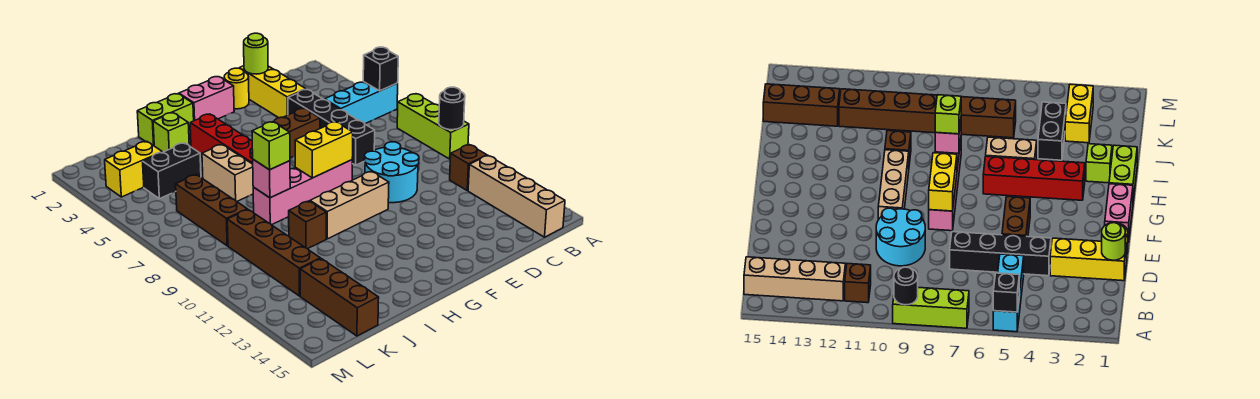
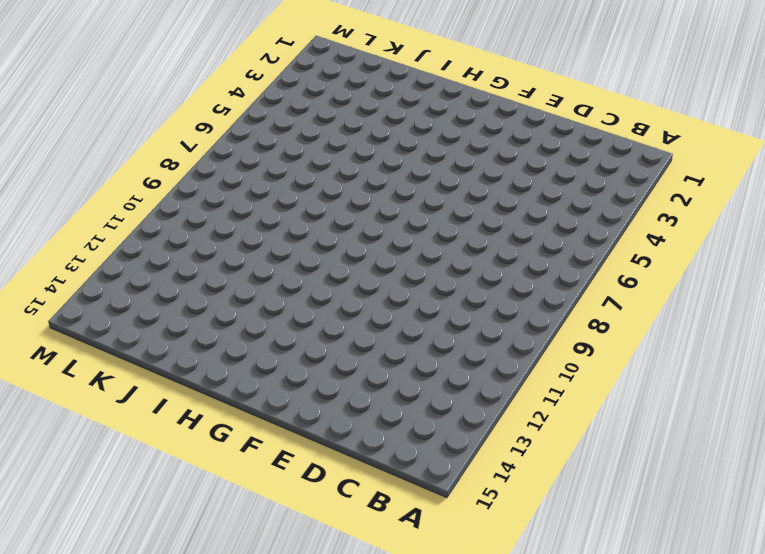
none -> cyan brick A5:C5 level 1
none -> lime brick A7:A9 level 1
none -> brown brick B11 level 1

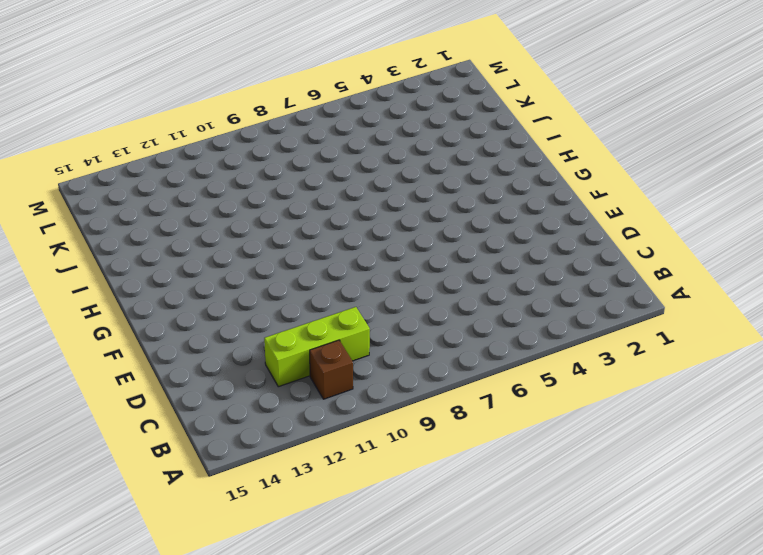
lime brick C10:C12 level 1 -> lime brick A7:A9 level 1
none -> cyan brick A5:C5 level 1
none -> tan brick B12:B15 level 1
none -> yellow brick D1:D3 level 1

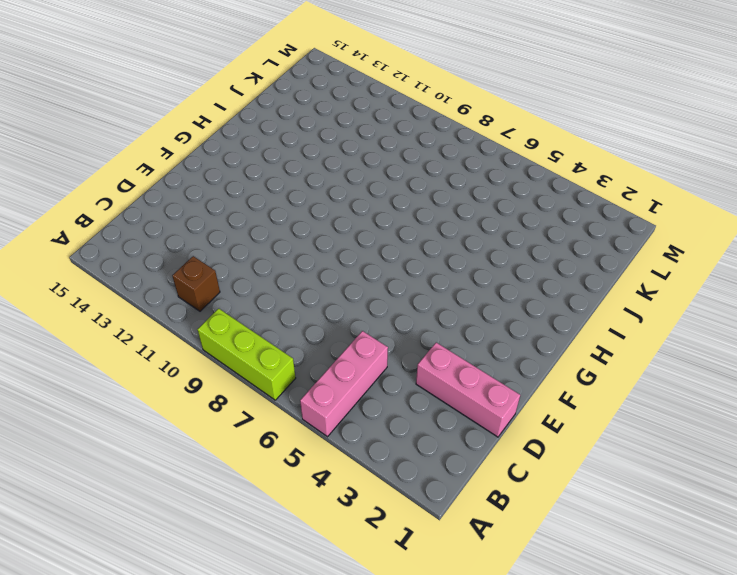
pink brick A5:C5 level 1 -> cyan brick A5:C5 level 1
pink brick D1:D3 level 1 -> yellow brick D1:D3 level 1
none -> tan brick B12:B15 level 1
none -> black brick D4:D7 level 1
none -> cyan round brick D9:E10 level 1

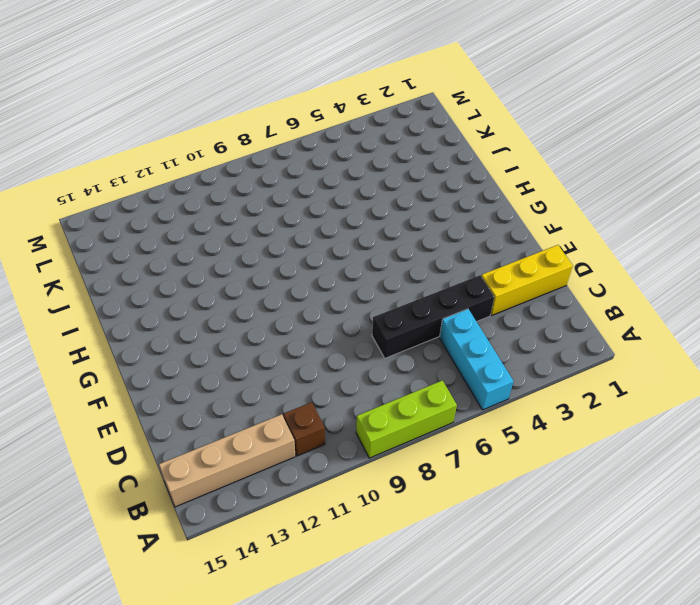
none -> cyan round brick D9:E10 level 1
none -> yellow round brick E1 level 1
none -> brown brick E5:F5 level 1

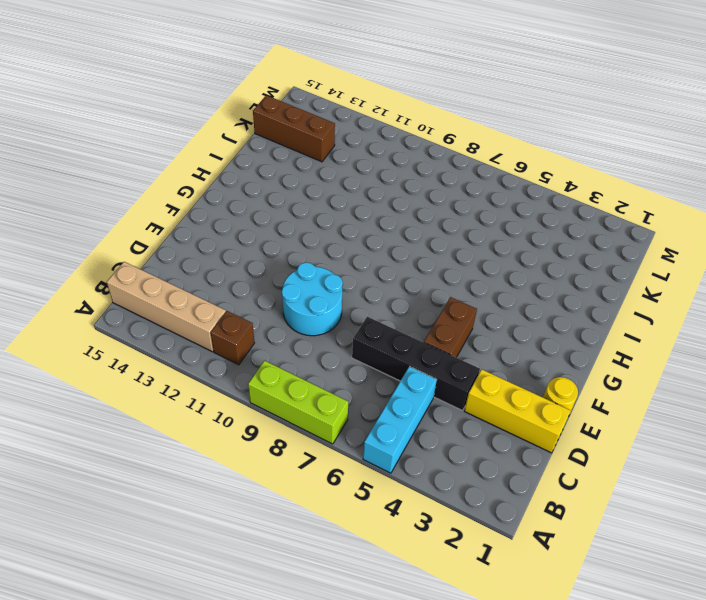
none -> pink brick F1:G1 level 1
none -> pink brick F8:I8 level 1
none -> tan brick F10:H10 level 1

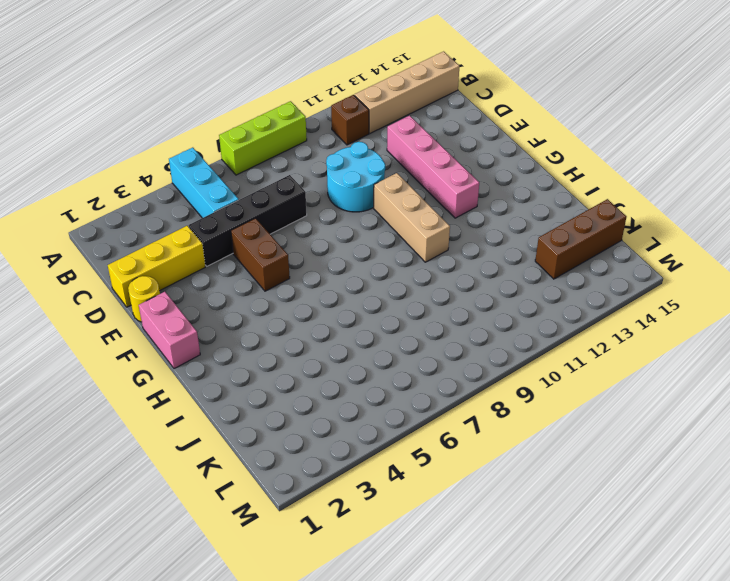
pink brick D12:G12 level 1 -> pink brick F8:I8 level 1
none -> lime brick H1:I1 level 1
none -> red brick H3:H6 level 1
none -> lime brick I2 level 1

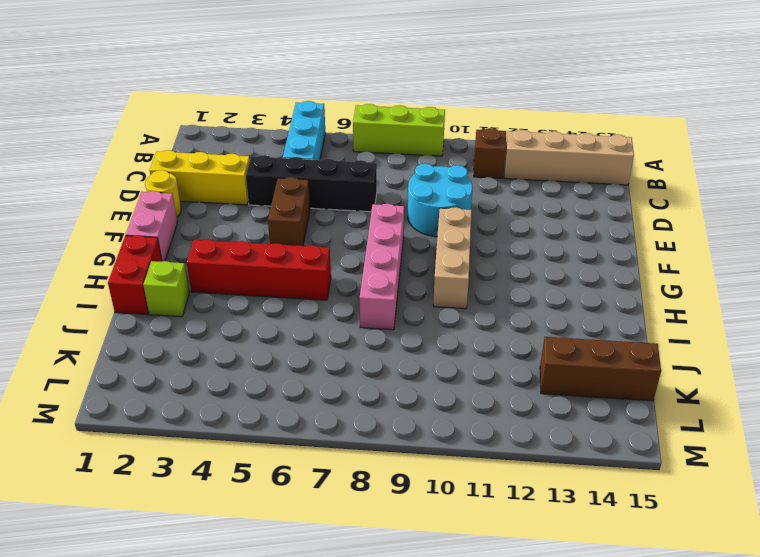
red brick H1:I1 level 1 -> lime brick H1:I1 level 1
none -> tan brick I5:I6 level 1
none -> brown brick I10 level 1
none -> black brick J4:K4 level 1

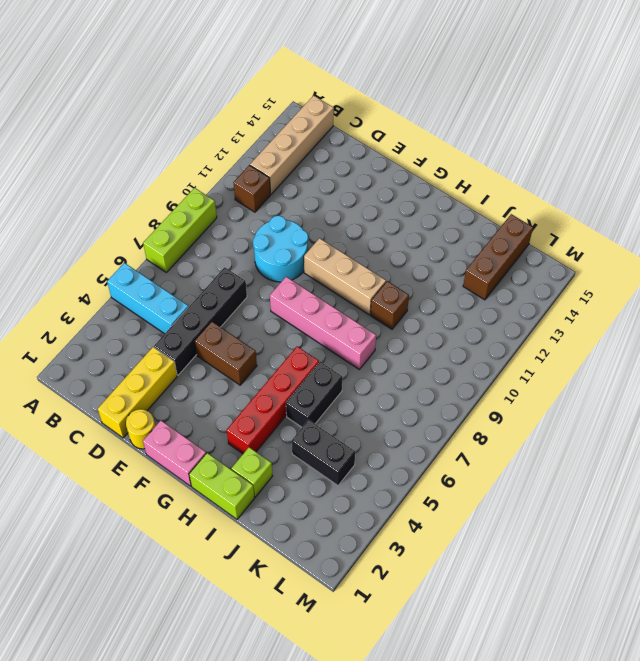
black brick I5:I6 level 1 -> tan brick I5:I6 level 1
none -> yellow brick K3:L3 level 1
none -> brown brick K6:K8 level 1
none -> brown brick K9:K12 level 1

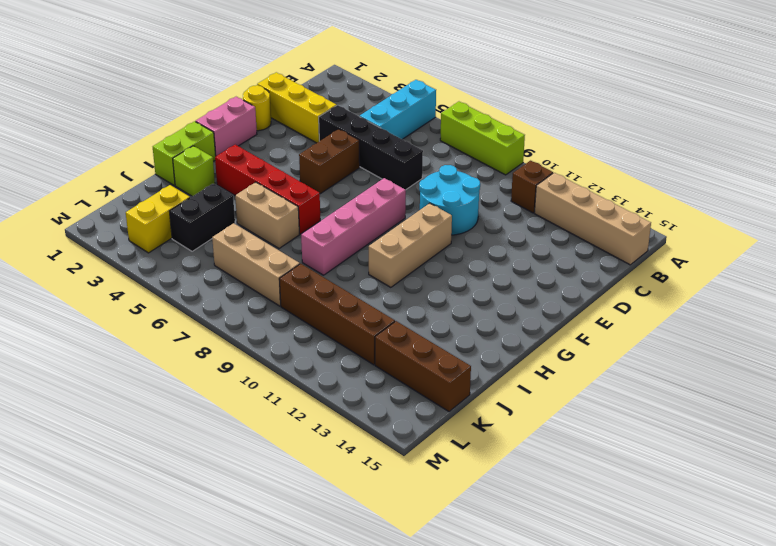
tan brick K6:K8 level 1 -> brown brick K6:K8 level 1
none -> brown brick I10 level 1
none -> black brick A5 level 2
none -> black round brick A9 level 2

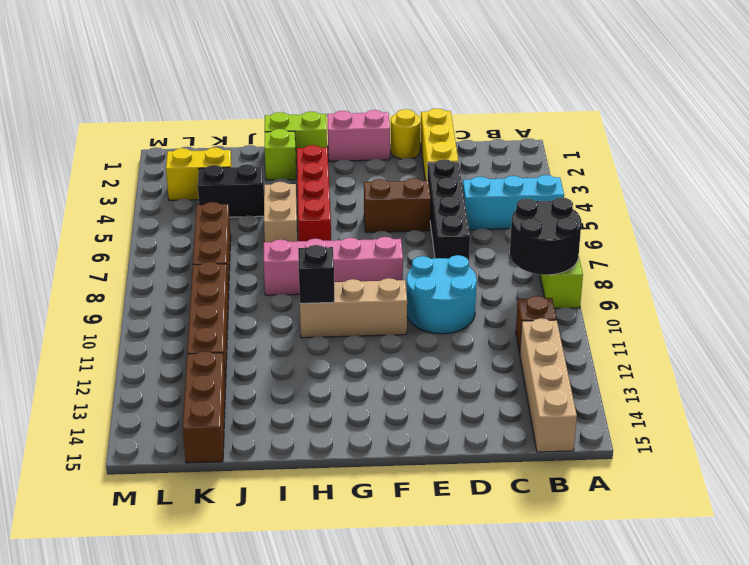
black round brick A8:B9 level 2 -> black round brick A9 level 2
black brick H10 level 2 -> black brick A5 level 2
none -> brown brick I10 level 1
none -> lime round brick D1 level 2
none -> yellow brick F8:G8 level 2

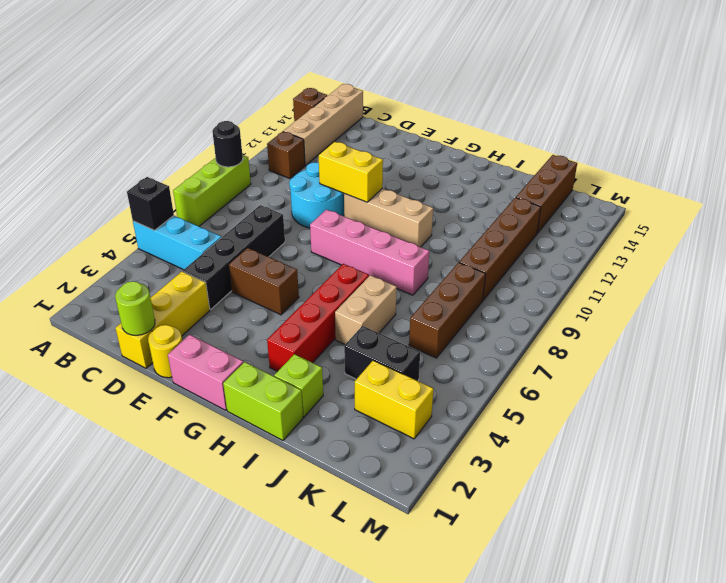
brown brick A14 level 1 -> brown brick I10 level 1
yellow brick E10:F10 level 2 -> yellow brick F8:G8 level 2
none -> pink brick I8 level 2
none -> lime brick I8 level 3

